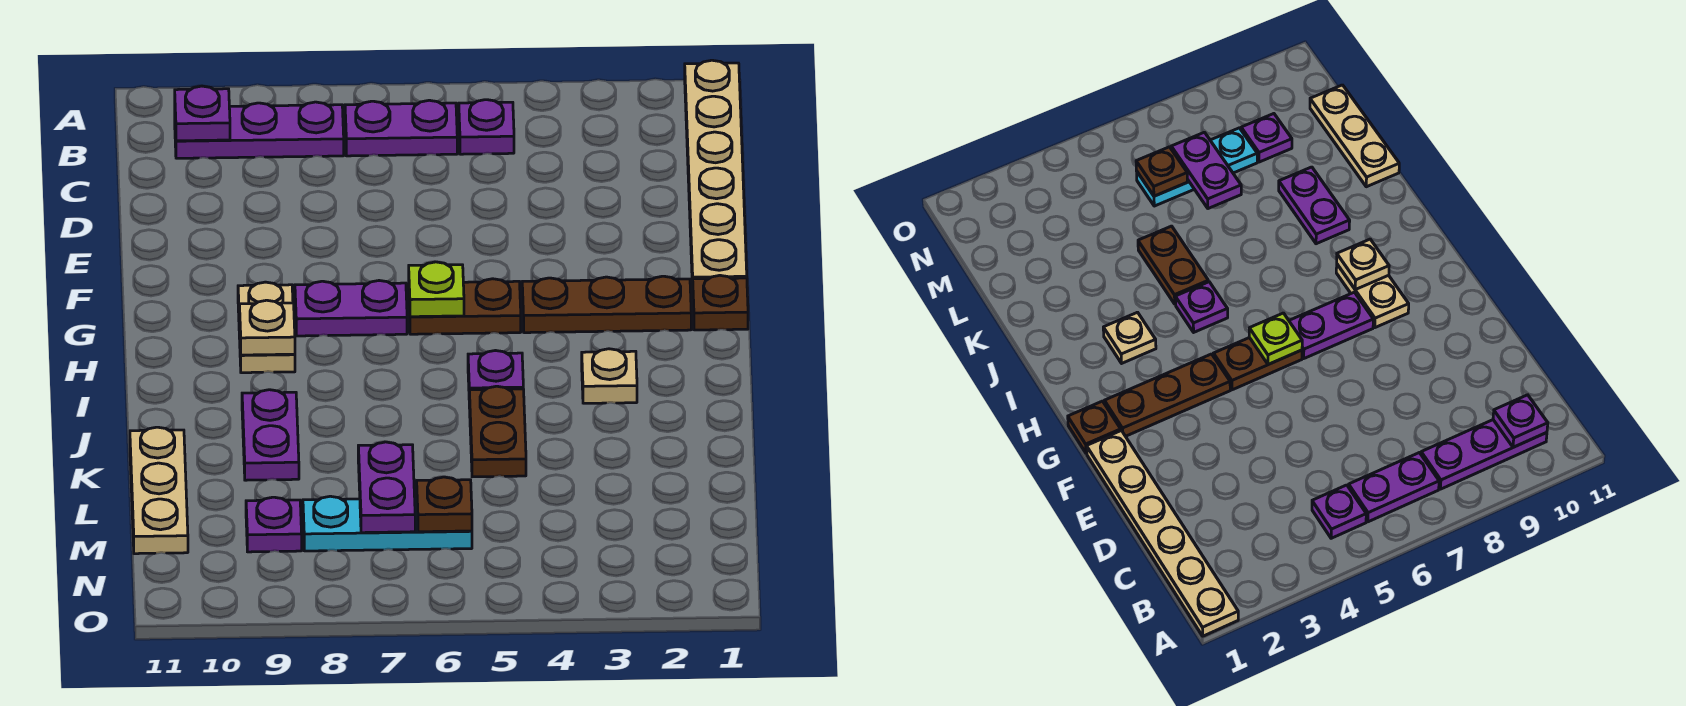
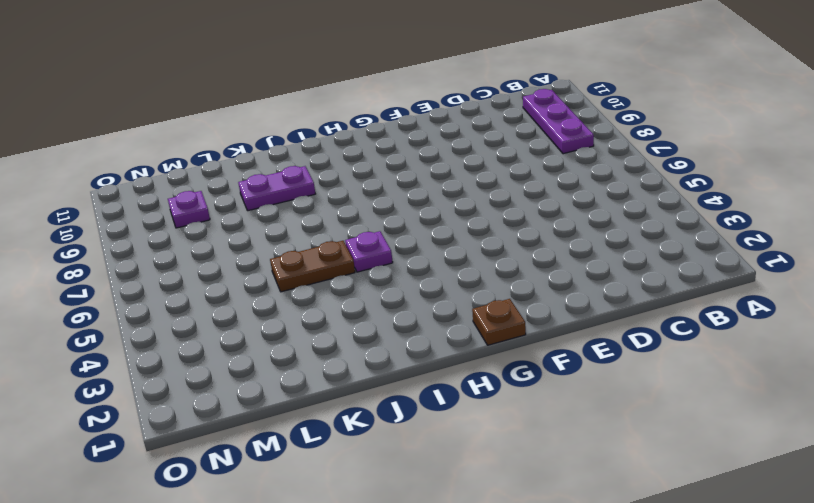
none -> tan plate A1:F1 level 1
none -> purple plate B5 level 1
none -> purple plate B6:B7 level 1

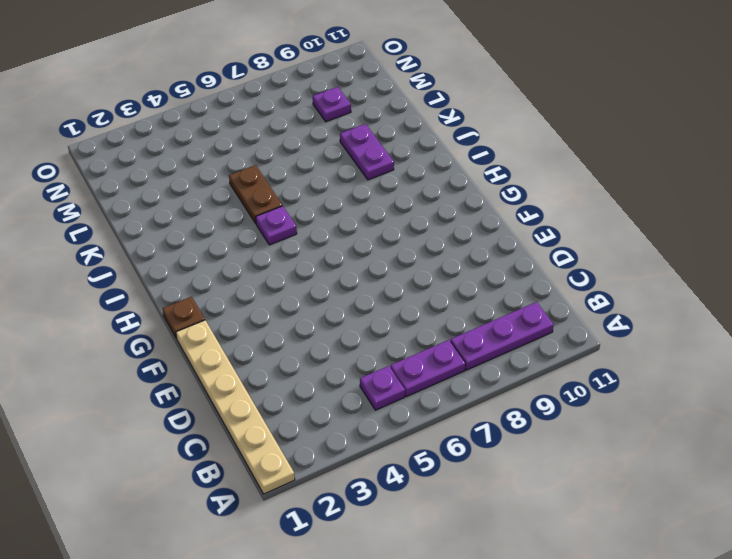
none -> brown plate G2:G4 level 1
none -> brown plate G5:G6 level 1
none -> purple plate G7:G8 level 1

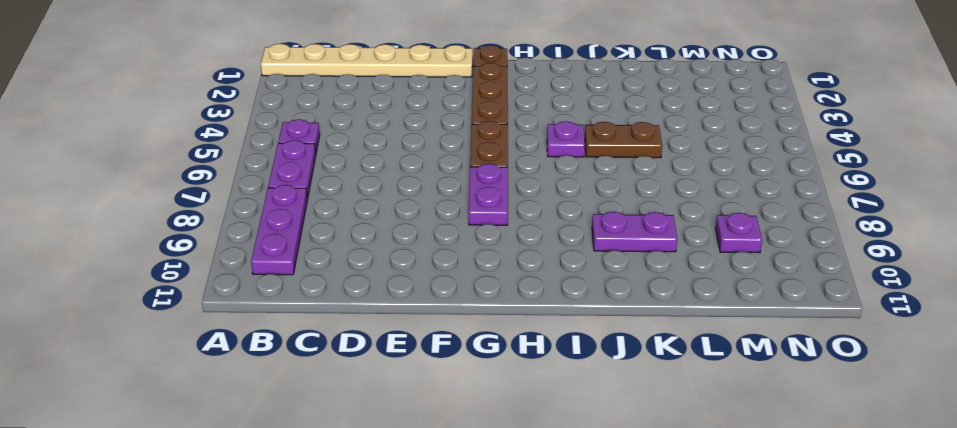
none -> tan plate G9:H9 level 1
none -> tan plate I3 level 1
none -> tan plate K11:M11 level 1

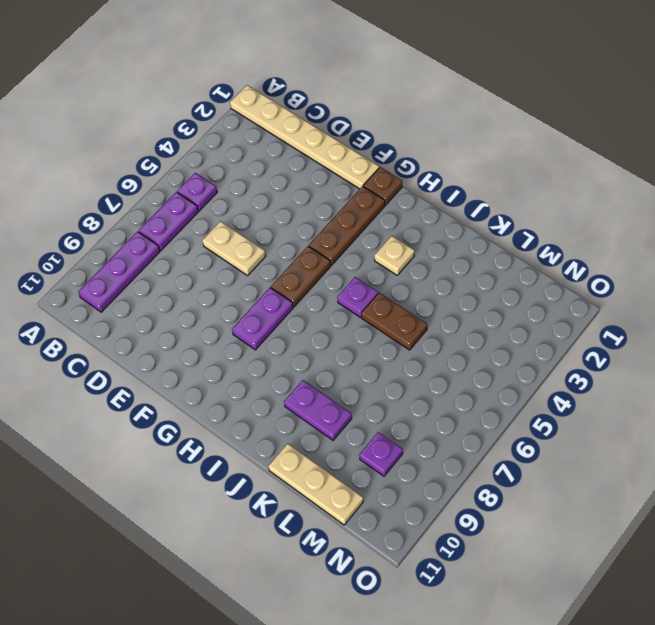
tan plate D6:E6 level 1 -> tan plate G9:H9 level 1
none -> cyan plate M6:M8 level 1
none -> purple plate B10 level 2
none -> lime plate G6 level 2

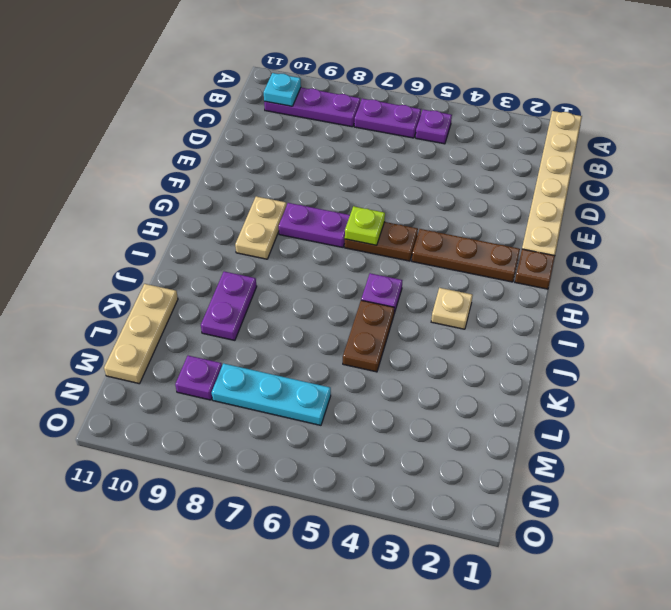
cyan plate B10 level 2 -> purple plate B10 level 2
none -> tan plate H9 level 2
none -> purple plate L7:M7 level 2
none -> brown plate M6 level 2

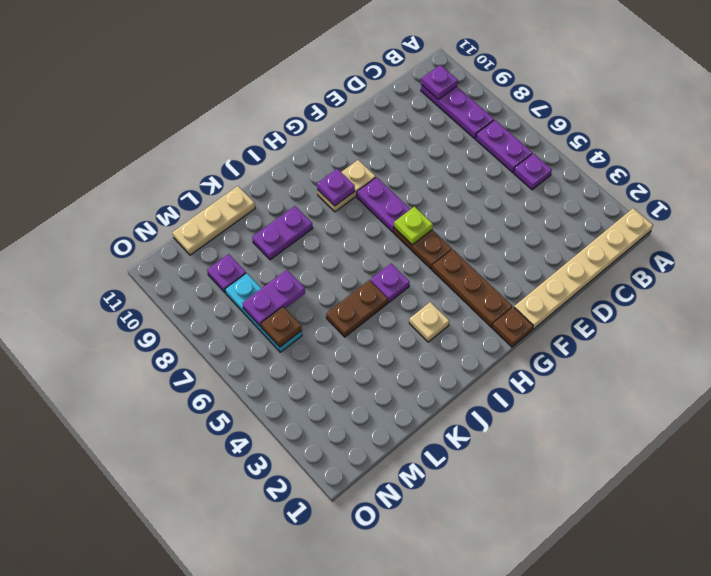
purple plate H9 level 2 -> tan plate H9 level 2

